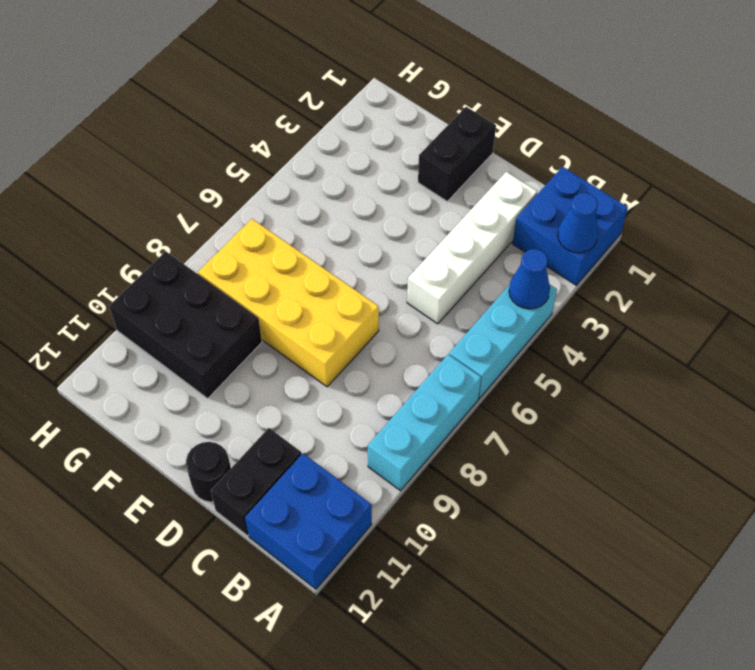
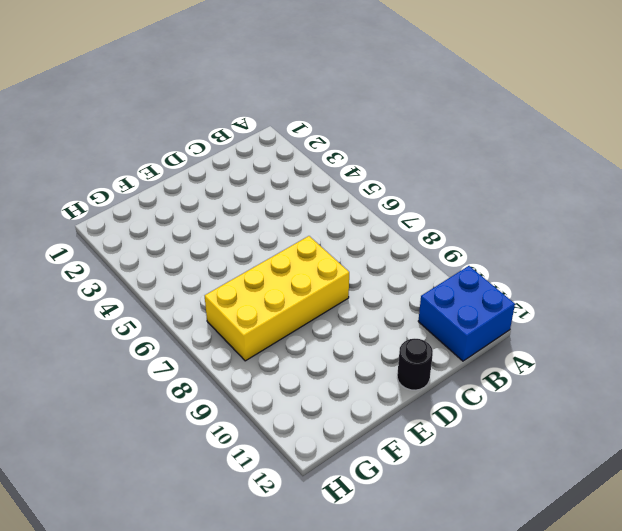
none -> blue brick A1:B2 level 1
none -> cyan brick A4:A6 level 1
none -> cyan brick A7:A9 level 1

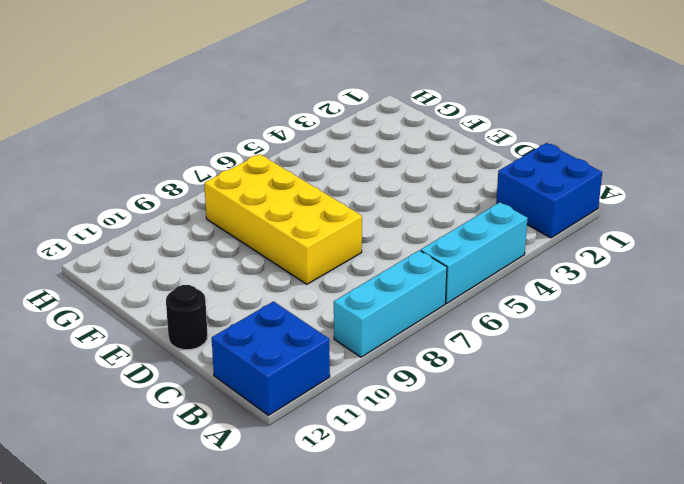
none -> white brick C2:C5 level 1
none -> black brick C11:C12 level 1
none -> black brick E1:E2 level 1

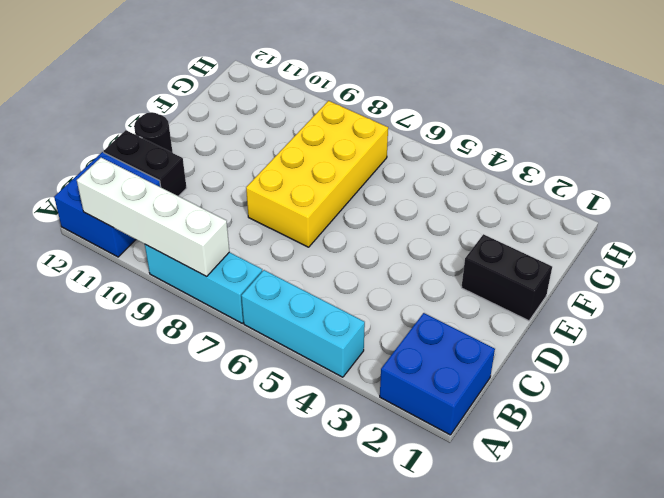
white brick A8:A11 level 2 -> white brick C2:C5 level 1
none -> black brick F9:H10 level 1
none -> blue cone A2 level 2
none -> blue cone A4 level 2

